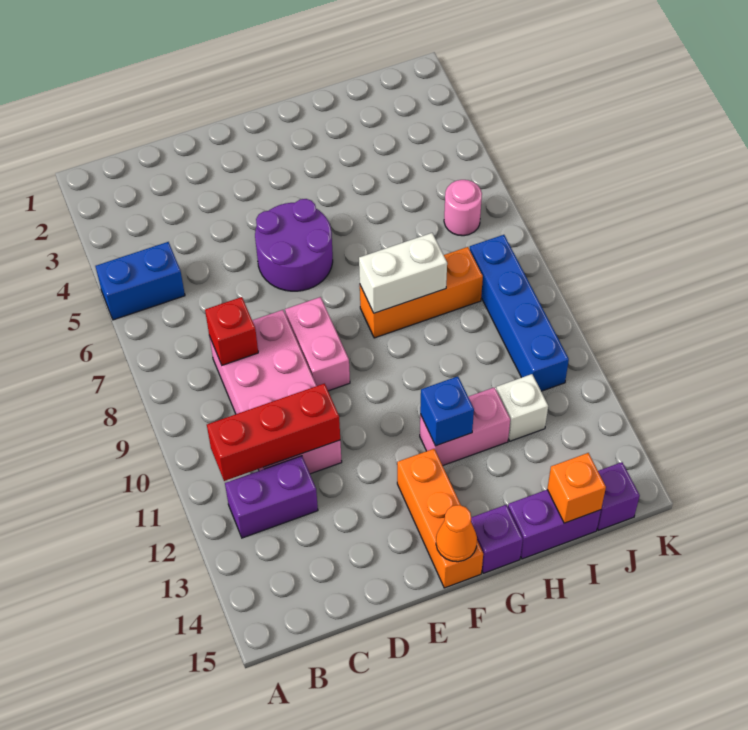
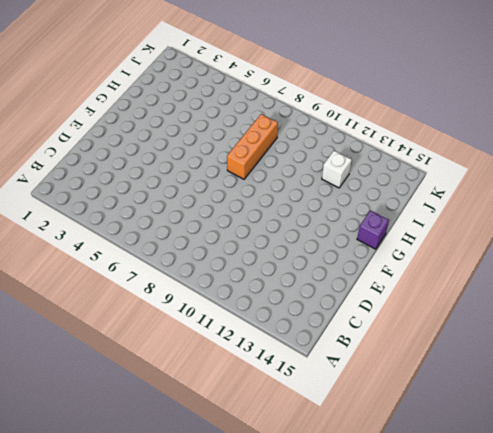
none -> blue brick A5:B5 level 1
none -> purple brick B12:C12 level 1
none -> pink brick C8:D11 level 1

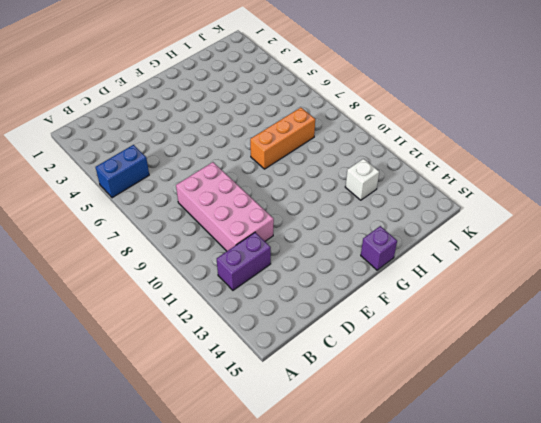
none -> purple round brick E5:F6 level 1
none -> pink brick E8:E9 level 1
none -> orange brick F13:F15 level 1

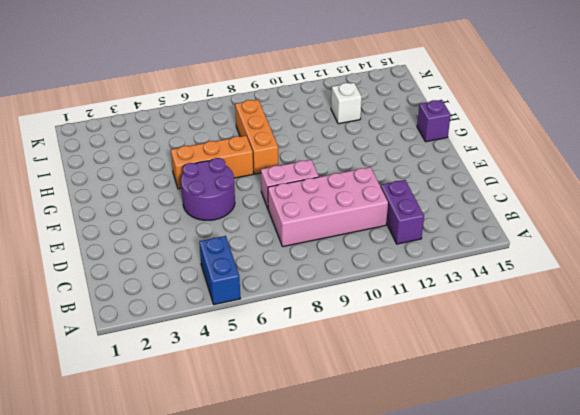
orange brick G5:G7 level 1 -> orange brick F13:F15 level 1
none -> pink brick G12:H12 level 1
none -> purple brick H15:I15 level 1
none -> pink round brick J6 level 1

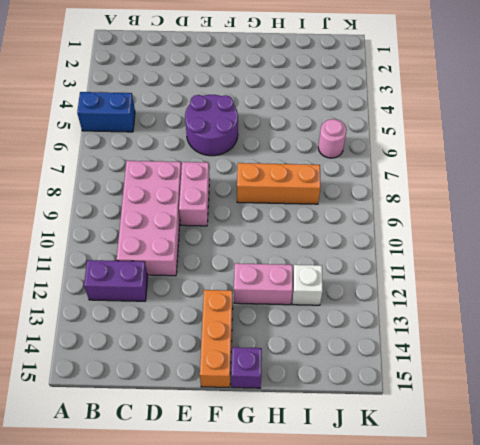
none -> purple brick H15:I15 level 1
none -> blue brick J8:J11 level 1
none -> purple brick J15 level 1

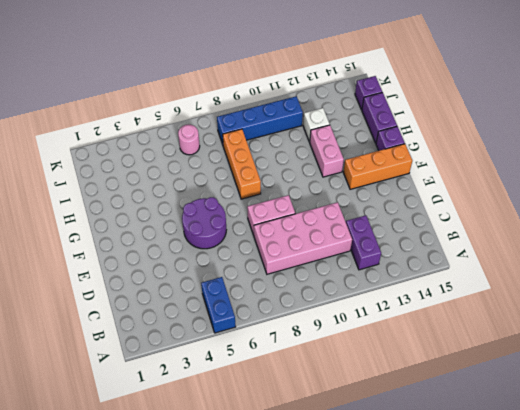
none -> red brick B11:D11 level 2
none -> red brick C8 level 2
none -> orange cone F15 level 2

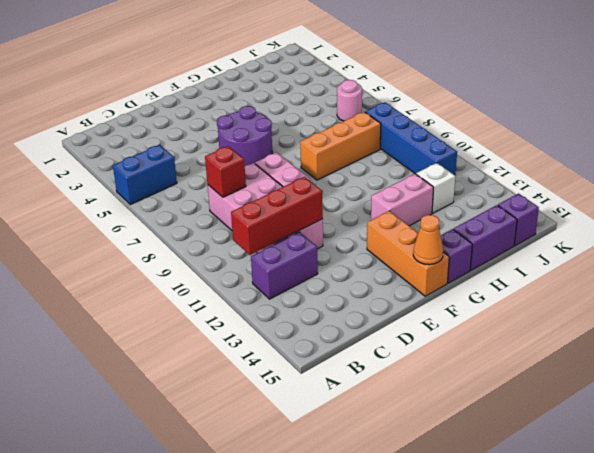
none -> white brick G8:H8 level 2
none -> blue brick G12 level 2
none -> orange brick I15 level 2

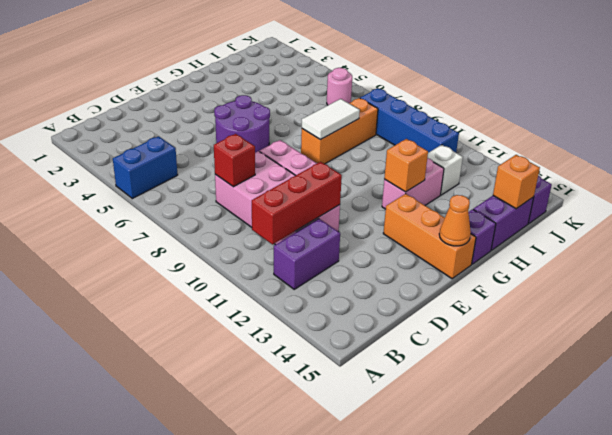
white tile G8:H8 level 2 -> white brick G8:H8 level 2
orange brick G12 level 2 -> blue brick G12 level 2

